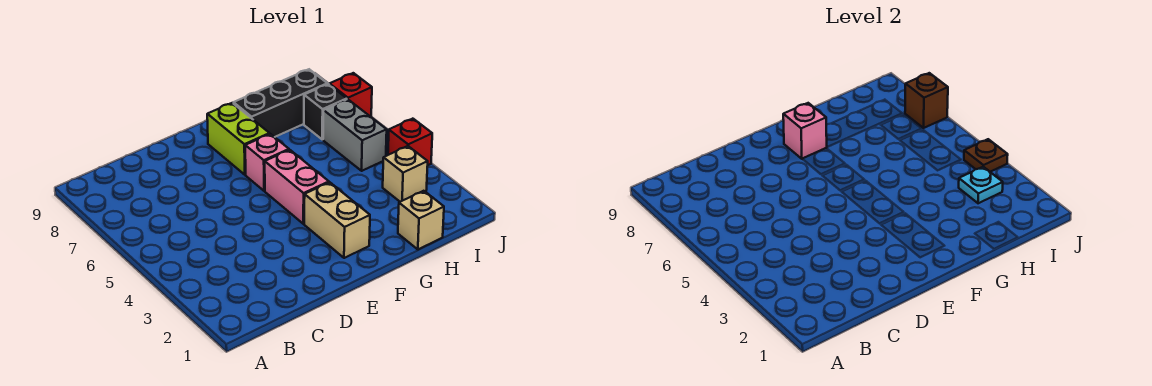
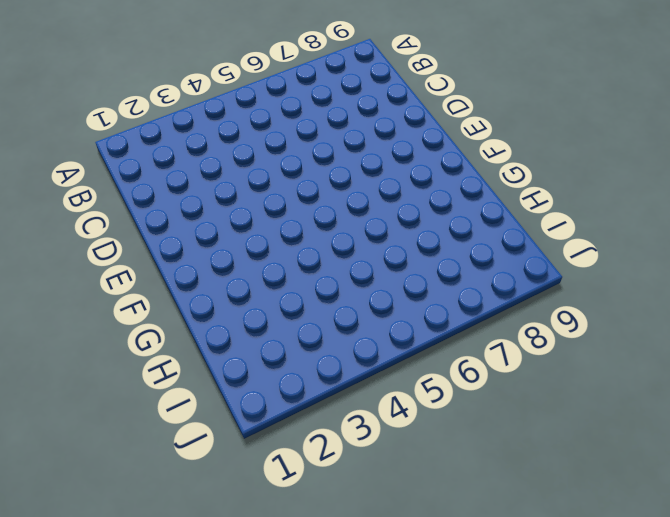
none -> tan brick F2:F3 level 1
none -> pink brick F4:F5 level 1
none -> pink brick F6 level 1

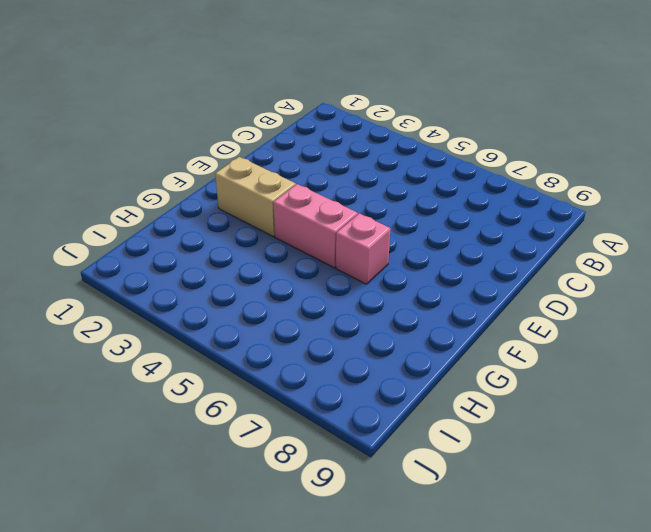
none -> lime brick F7:F8 level 1
none -> black brick G8:I8 level 1
none -> tan brick H1 level 1

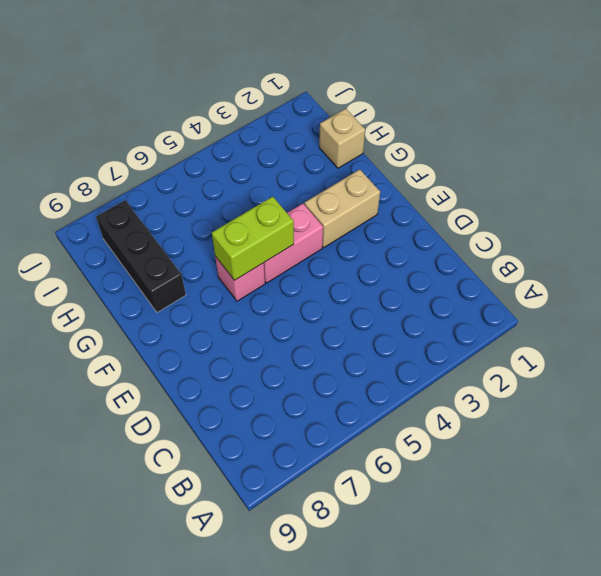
lime brick F5:F6 level 2 -> lime brick F7:F8 level 1
none -> tan brick I3 level 1
none -> grey brick I5:I6 level 1
none -> black brick I7 level 1

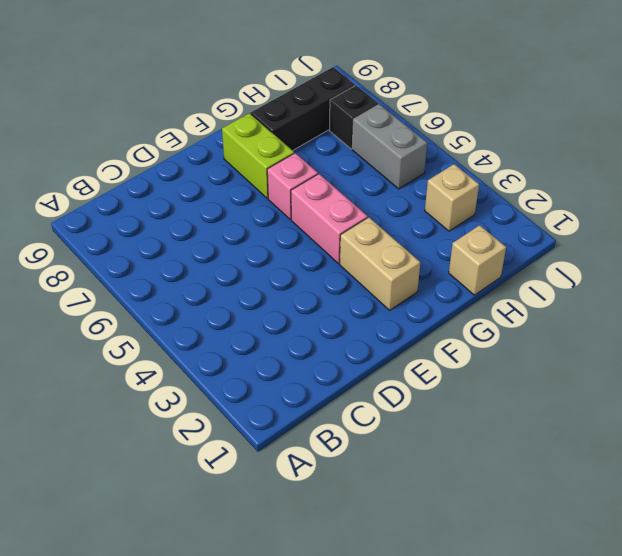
none -> red brick J4 level 1
none -> red brick J7 level 1
none -> pink brick F8 level 2

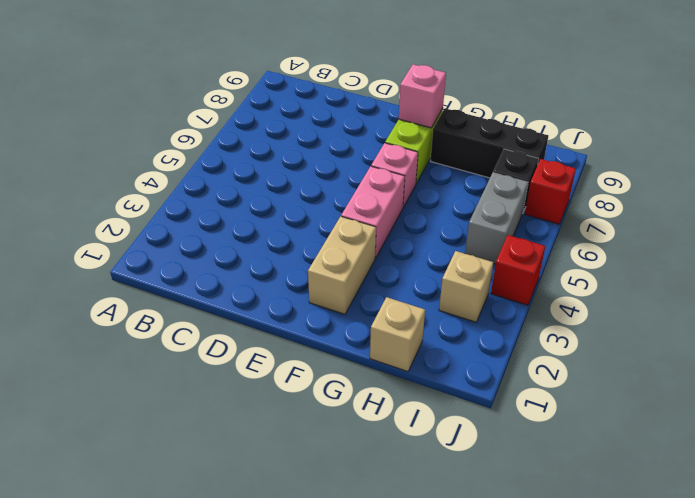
none -> cyan plate I3 level 2
none -> brown plate J4 level 2
none -> brown brick J7 level 2

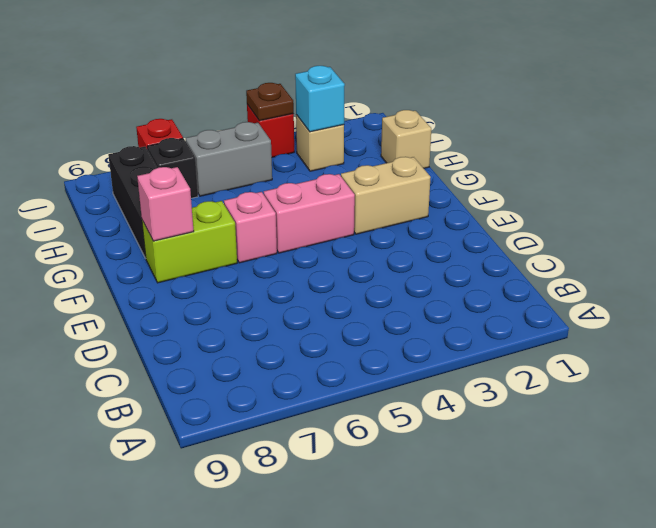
cyan brick I3 level 2 -> cyan plate I3 level 2
none -> brown brick J7 level 2

